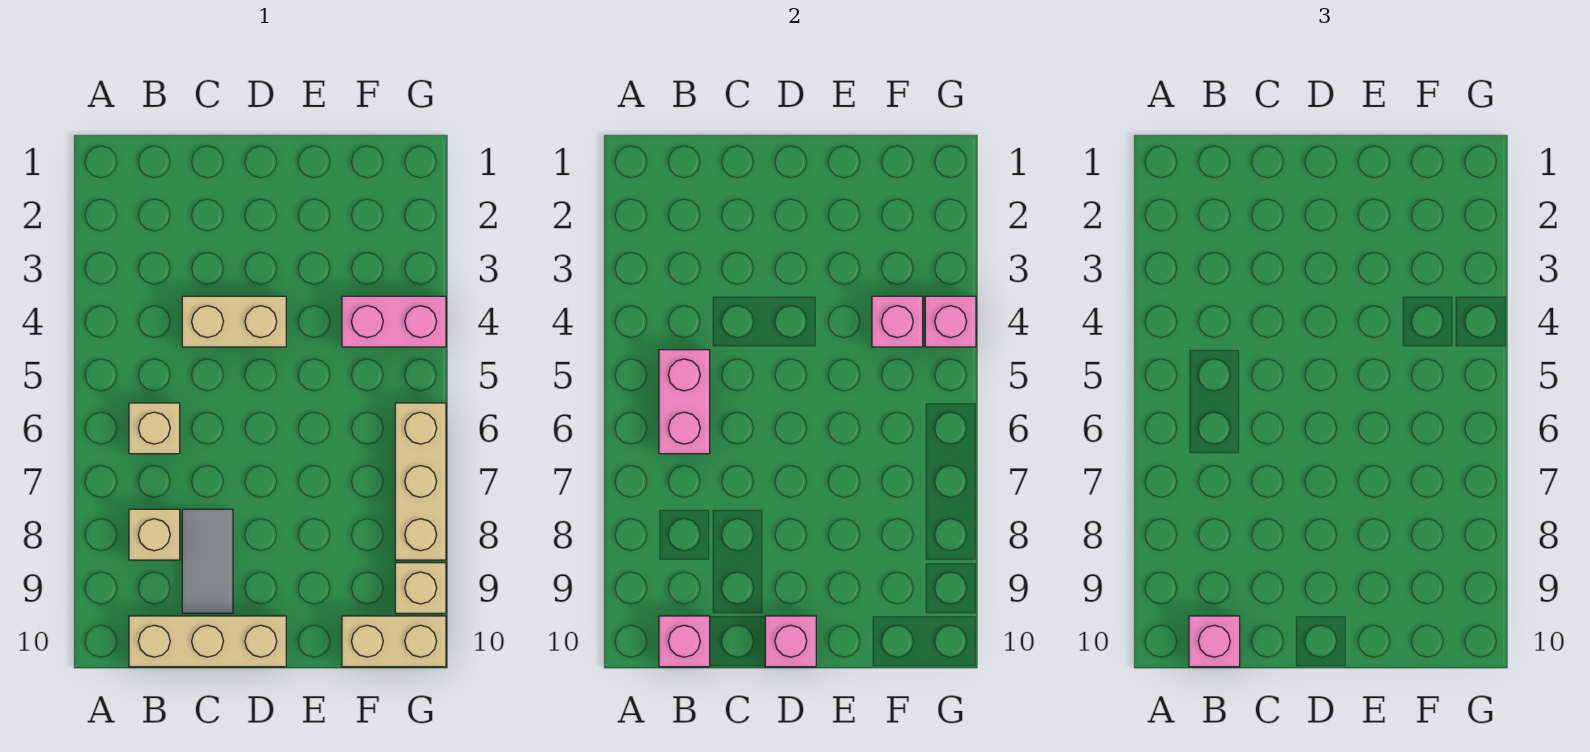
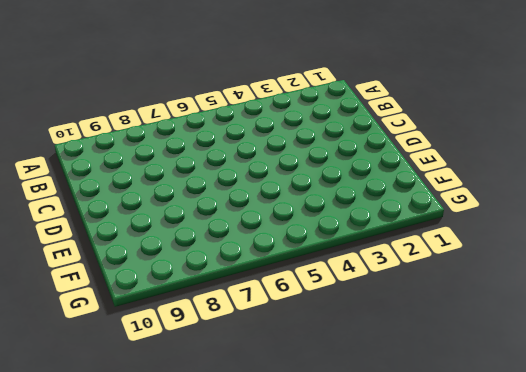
none -> tan brick B6 level 1
none -> tan brick B8 level 1
none -> tan brick B10:D10 level 1

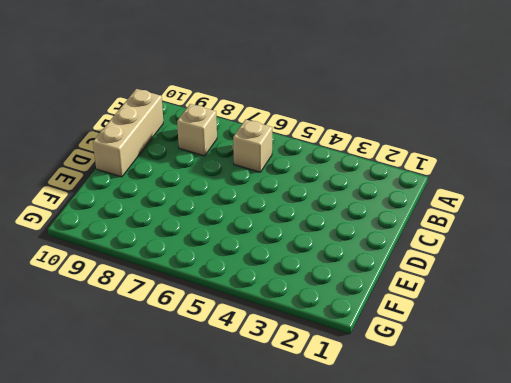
none -> tan brick C4:D4 level 1
none -> grey tile C8:C9 level 1
none -> pink brick F4:G4 level 1

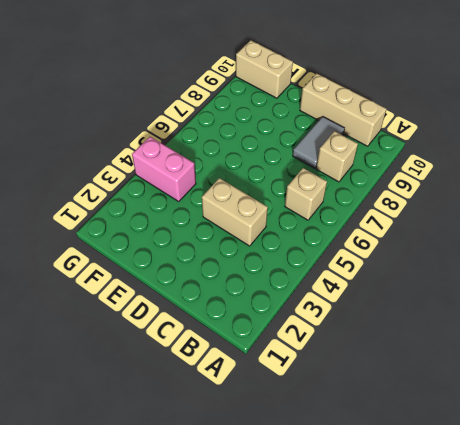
none -> tan brick G6:G8 level 1
none -> tan brick G9 level 1
none -> pink brick B5:B6 level 2

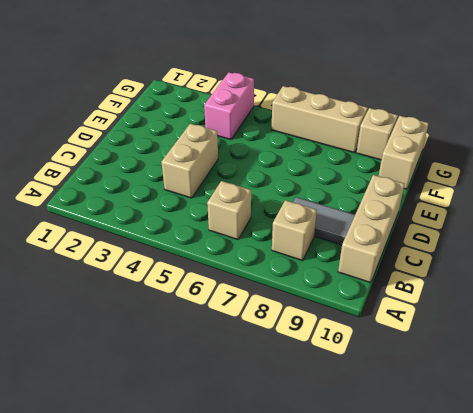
none -> pink brick B5:B6 level 2
none -> pink brick B10 level 2
none -> pink brick D10 level 2

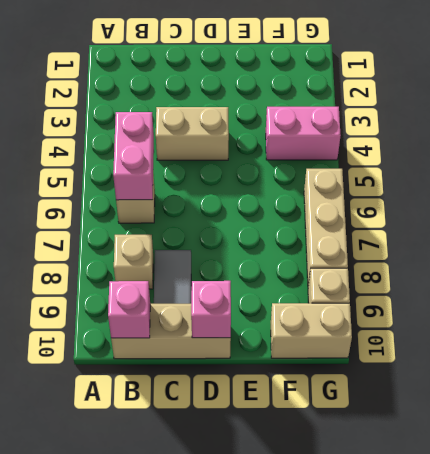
none -> pink brick F4 level 2
none -> pink brick G4 level 2
none -> pink brick B10 level 3

